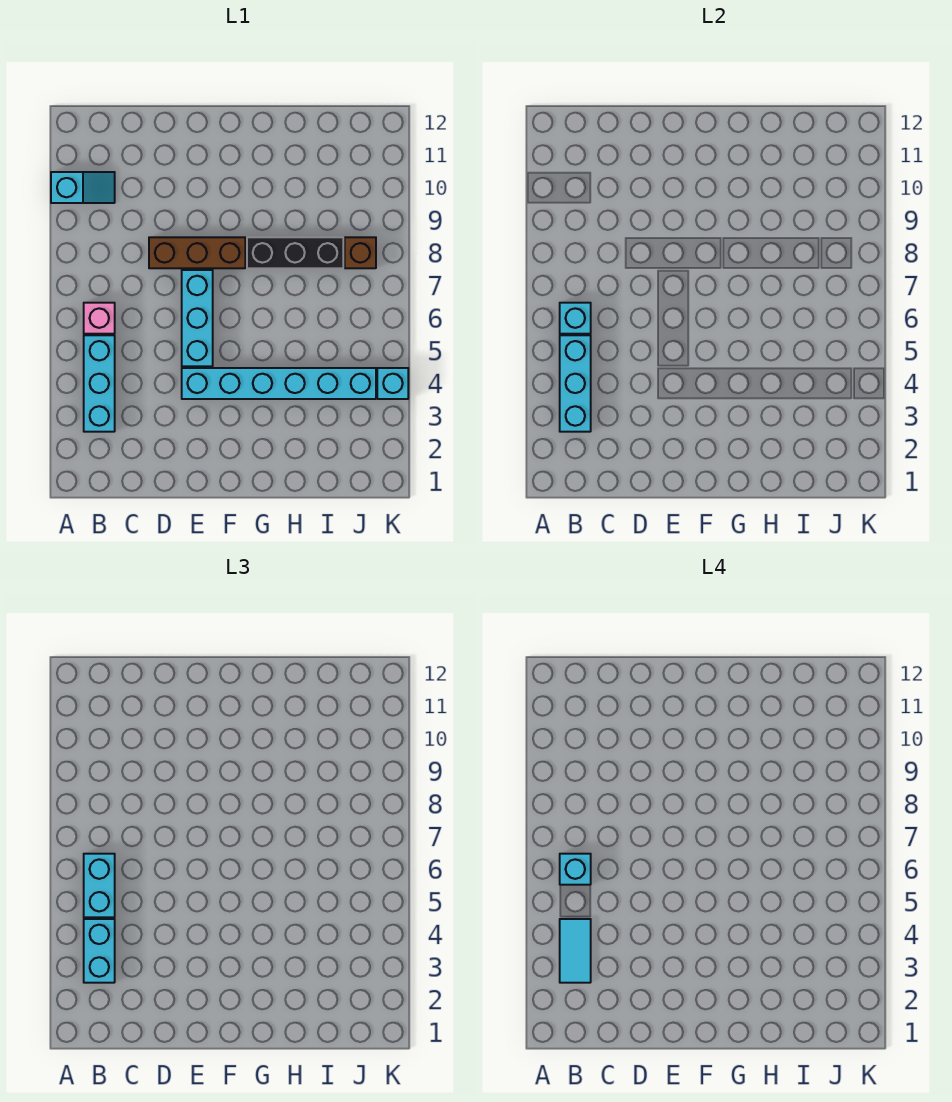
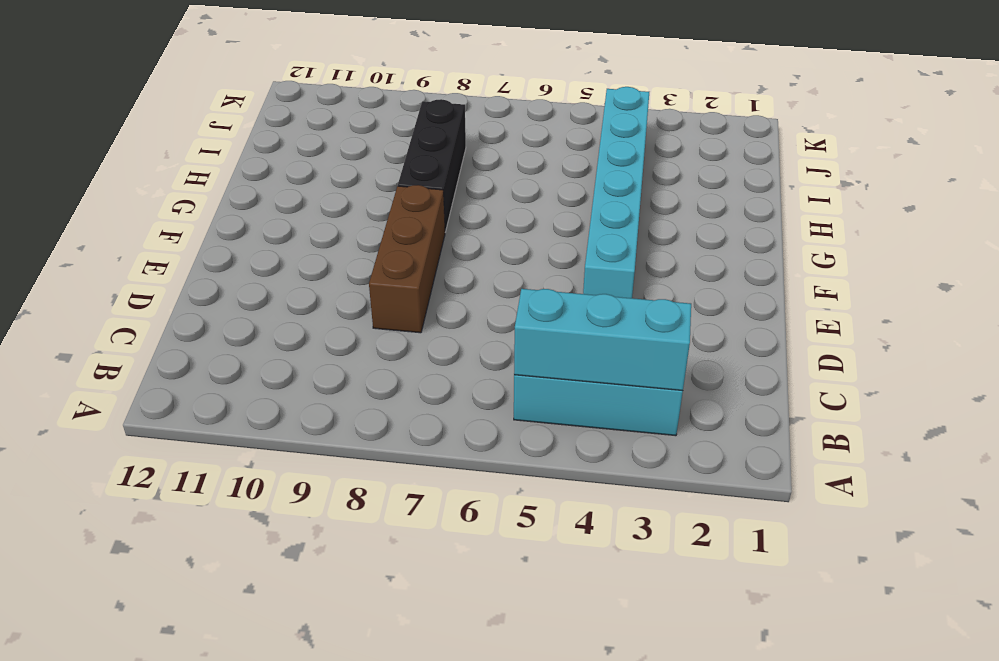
none -> cyan slope A10:B10 level 1 top A
none -> pink brick B6 level 1
none -> cyan brick E5:E7 level 1

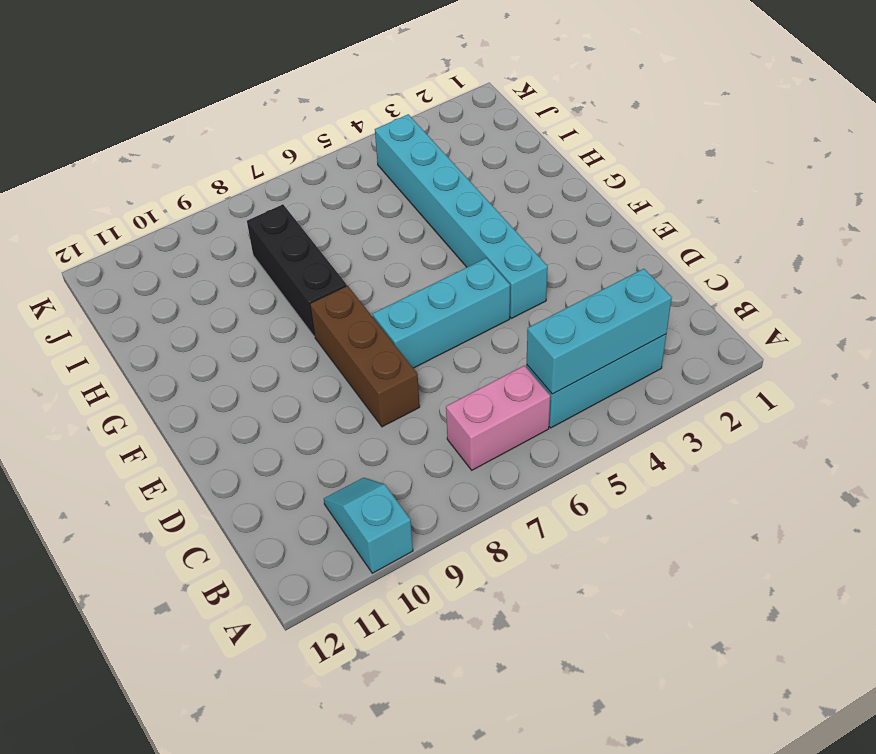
pink brick B6:B7 level 1 -> pink brick B6 level 1
none -> brown brick J8 level 1
none -> cyan brick K4 level 1
none -> cyan brick B6 level 2

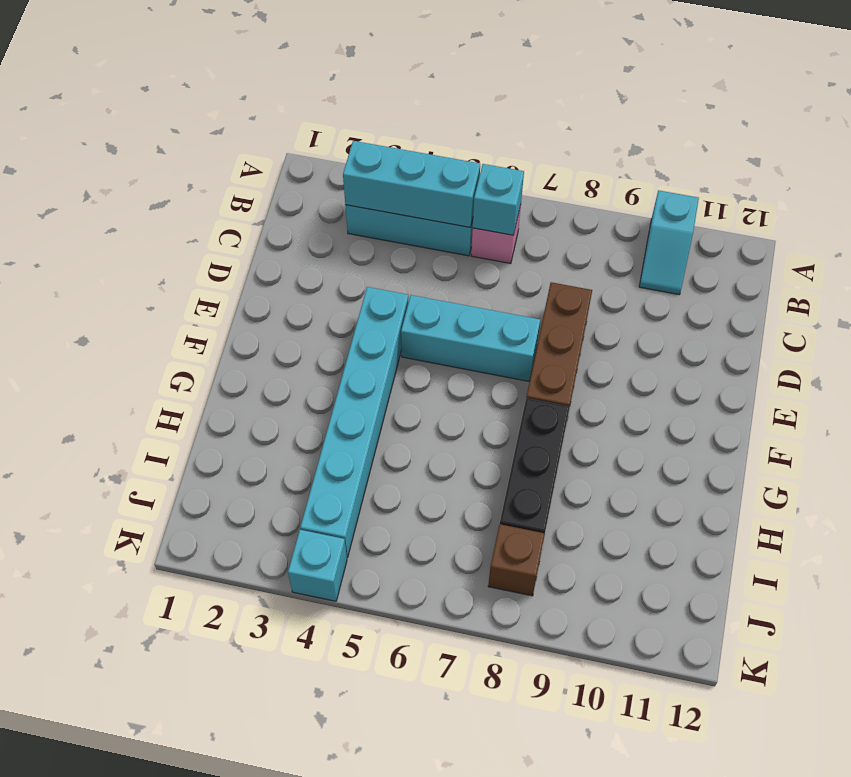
none -> cyan brick B3:B4 level 3
none -> cyan brick B5:B6 level 3
none -> cyan tile B3:B4 level 4

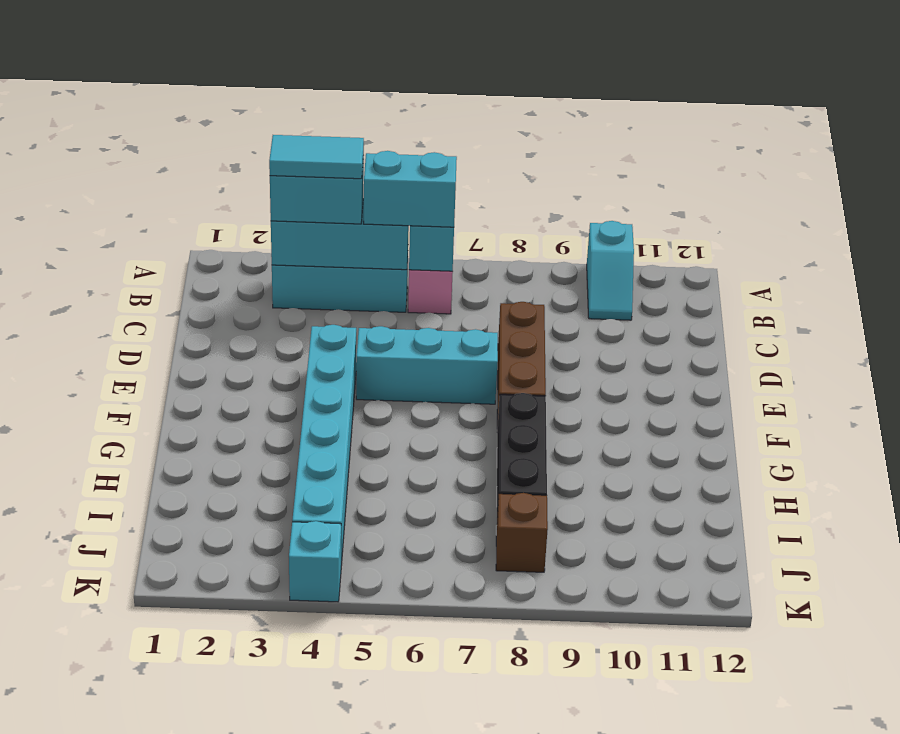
none -> cyan brick B6 level 4

